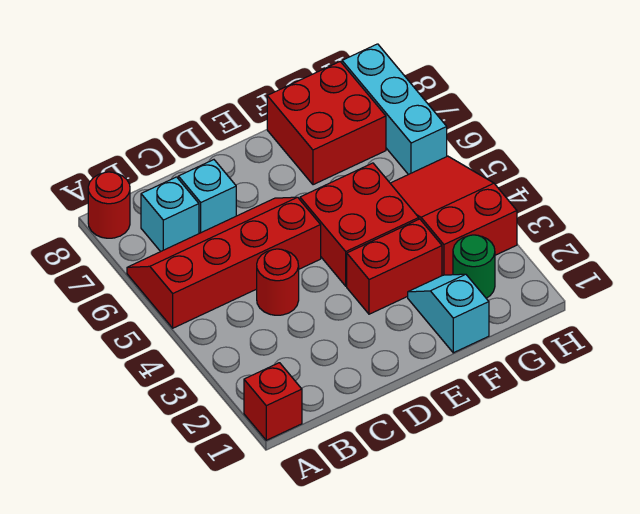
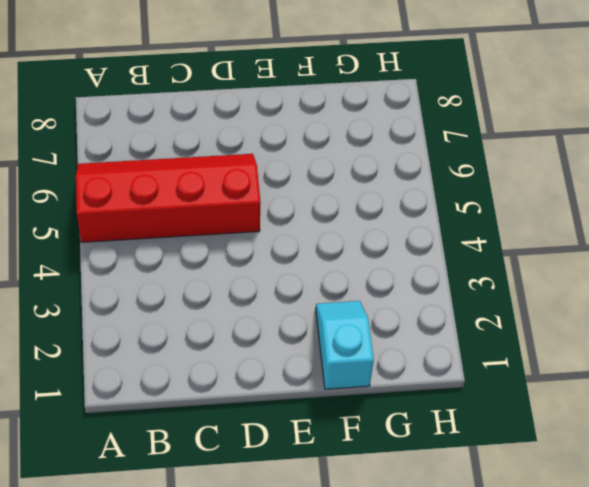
none -> red brick A1 level 1
none -> red round brick A8 level 1
none -> cyan brick B7 level 1

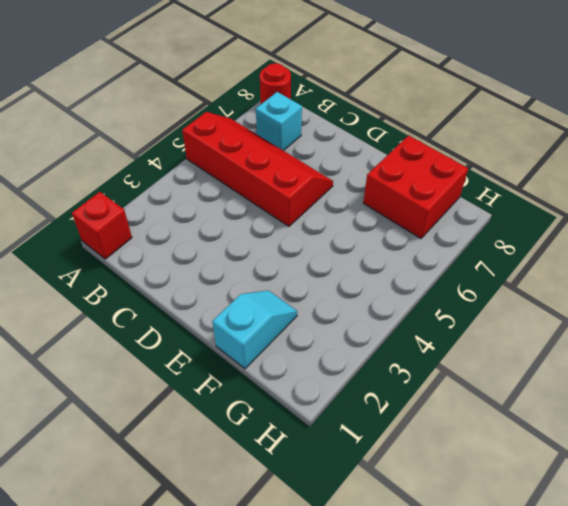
none -> red round brick C4 level 1
none -> cyan brick C7 level 1
none -> red brick E3:F3 level 1

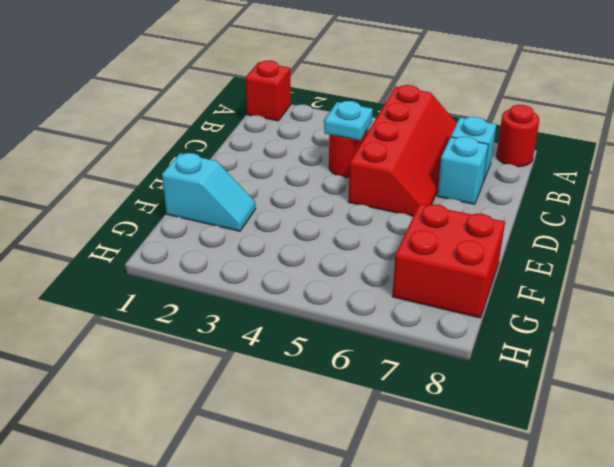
cyan plate C4 level 2 -> none
none -> red brick E3:F3 level 1
none -> red brick E4:F5 level 1
none -> green round brick G2 level 1

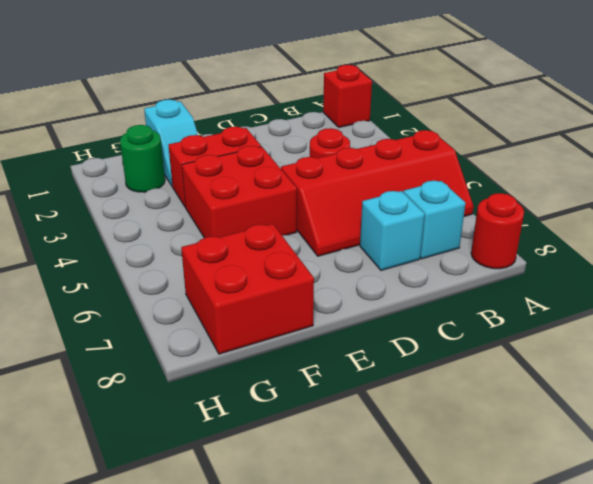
none -> red slope G3:H5 level 1 top 3
none -> cyan brick H6:H8 level 1

